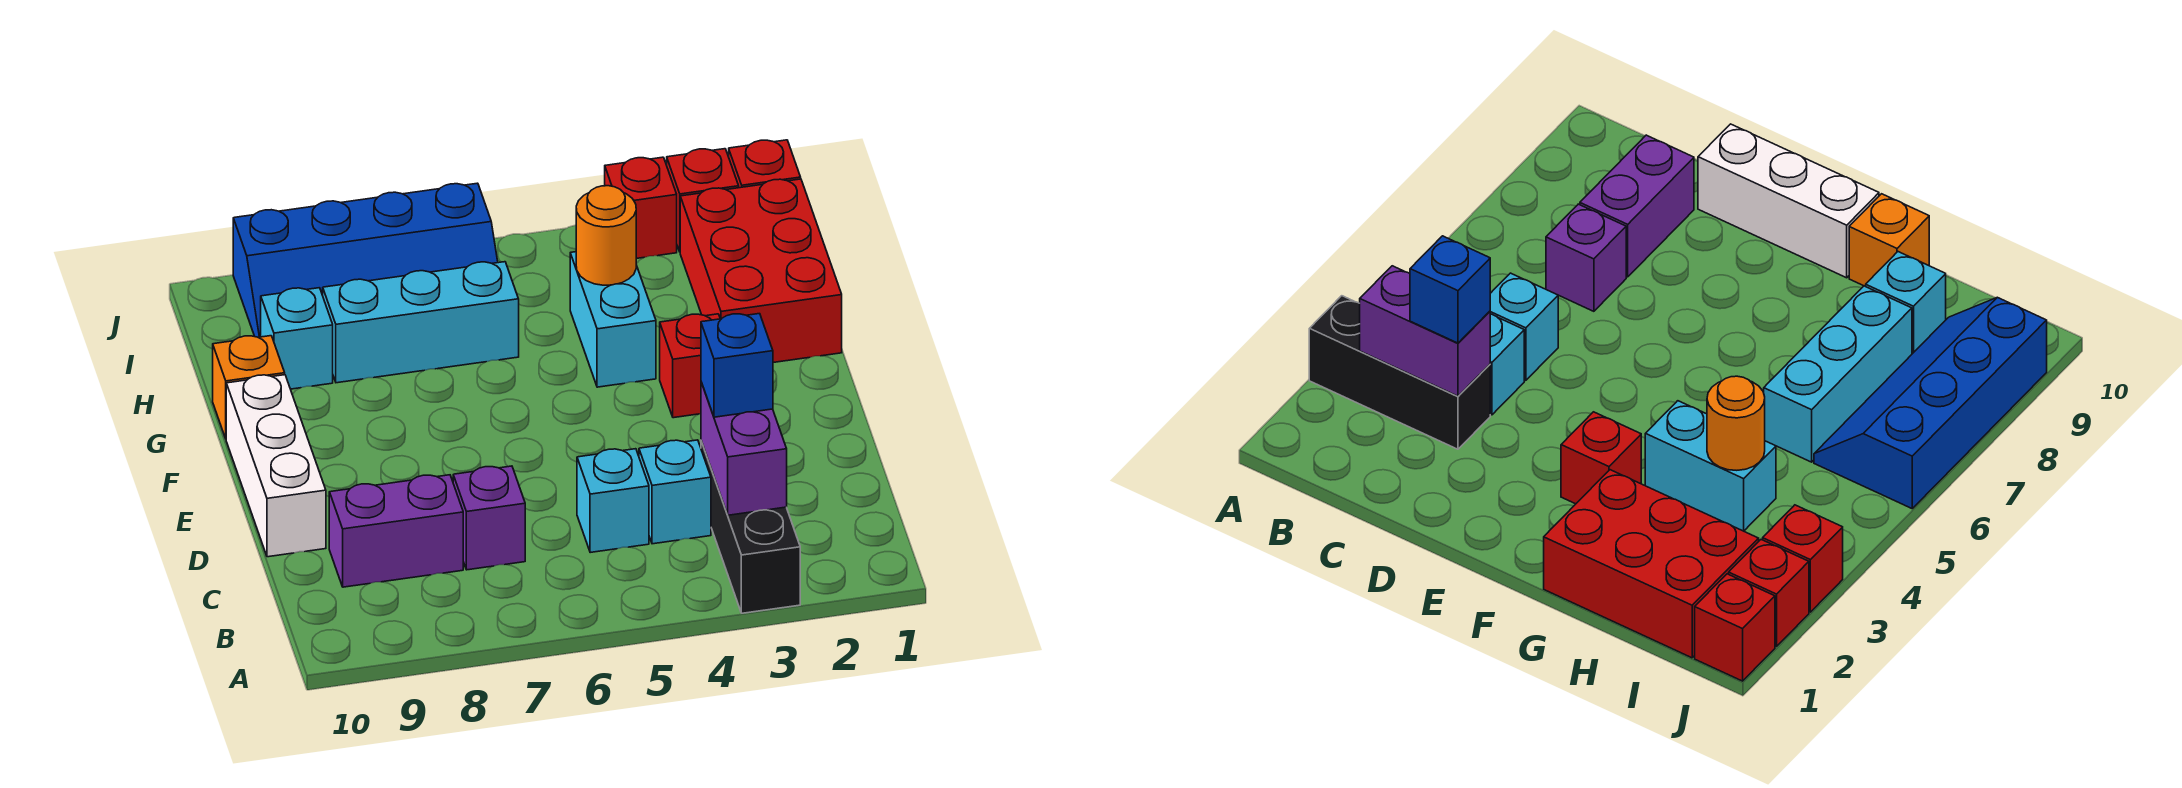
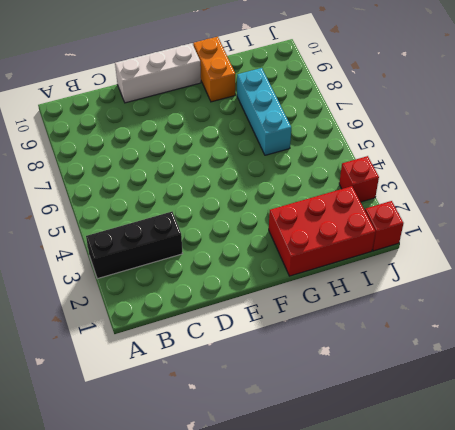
orange brick G9:G10 level 1 -> orange brick G10 level 1
none -> cyan brick C4 level 1
none -> cyan brick C5 level 1
none -> purple brick C7 level 1

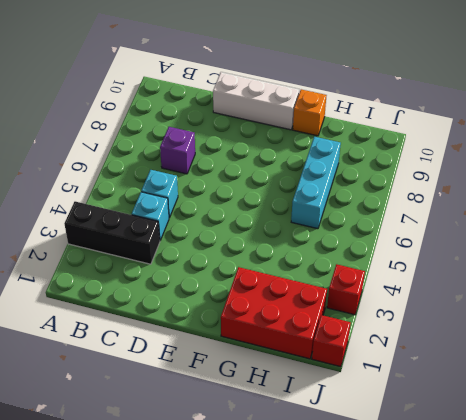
none -> purple brick C8:C9 level 1
none -> red brick F3 level 1
none -> cyan brick G4:H4 level 1

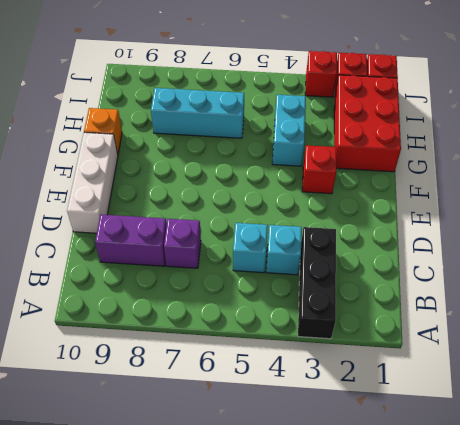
none -> cyan brick H9 level 1
none -> blue slope I6:J9 level 1 top J
none -> purple brick B3:C3 level 2

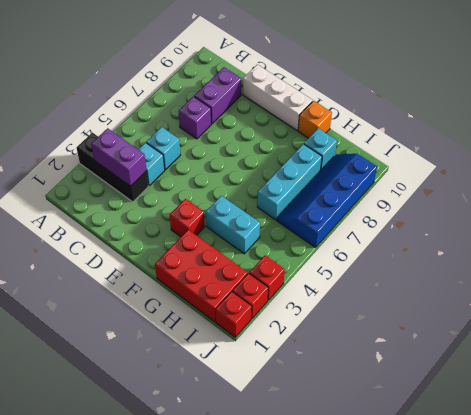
none -> orange round brick H4 level 2
none -> blue brick C3 level 3

